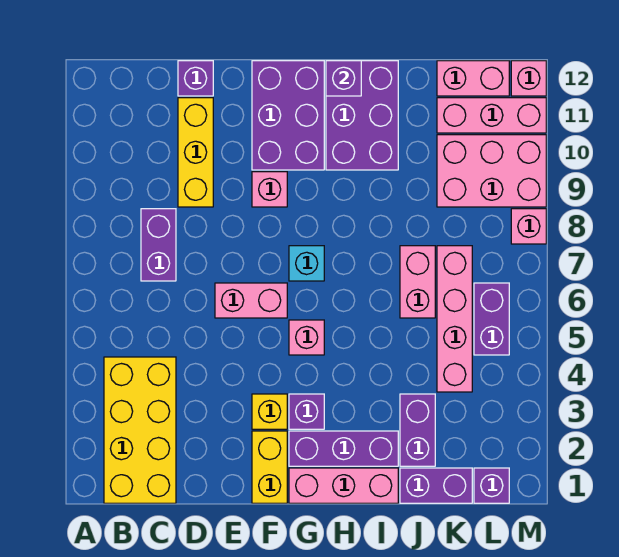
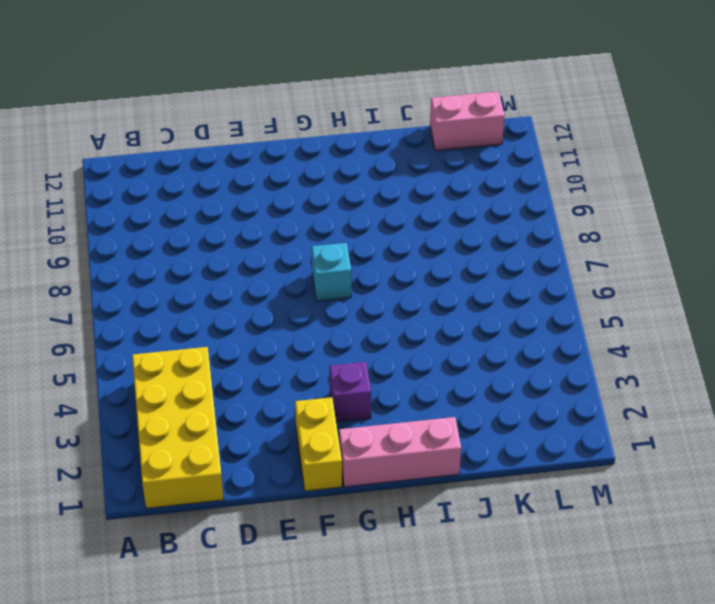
none -> purple brick C7:C8 level 1
none -> yellow brick D9:D11 level 1
none -> purple brick D12 level 1

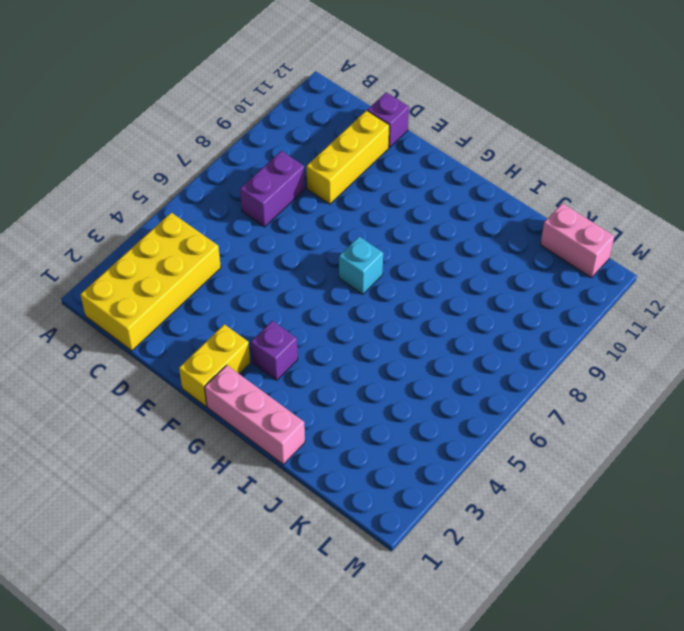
none -> pink brick E6:F6 level 1
none -> yellow brick F3 level 1
none -> pink brick F9 level 1

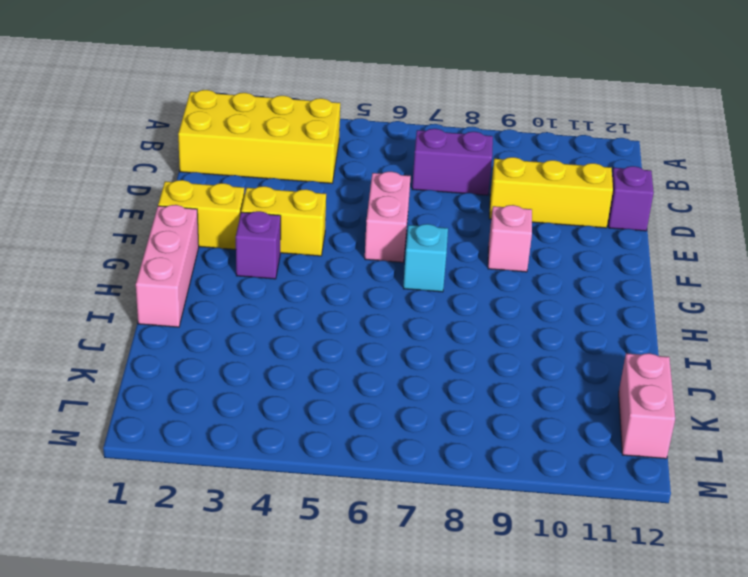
yellow brick F3:F4 level 1 -> yellow brick F3 level 1
none -> purple brick F10:G12 level 1
none -> purple brick G2:I2 level 1
none -> pink brick G5 level 1

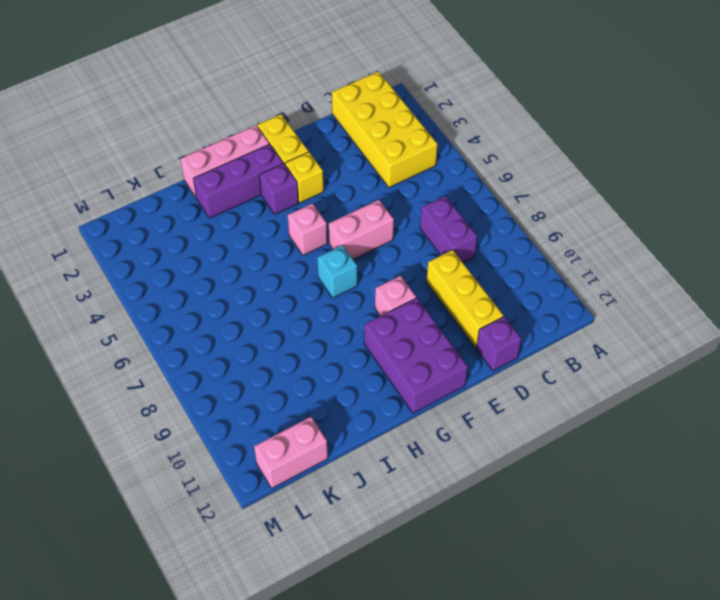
none -> purple brick H10:I12 level 1
none -> purple brick J1:K1 level 1
none -> purple brick J2:J3 level 1

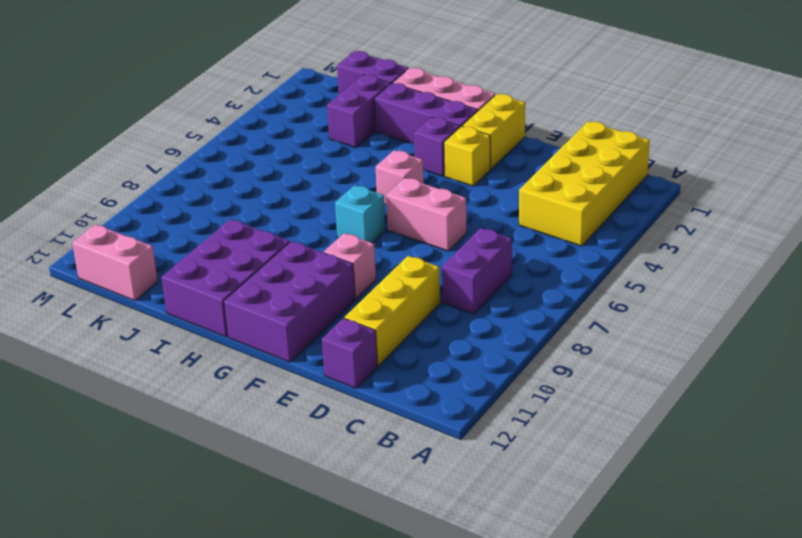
none -> pink brick J6:J7 level 1
none -> pink brick K4:K7 level 1
none -> pink brick K9:M10 level 1

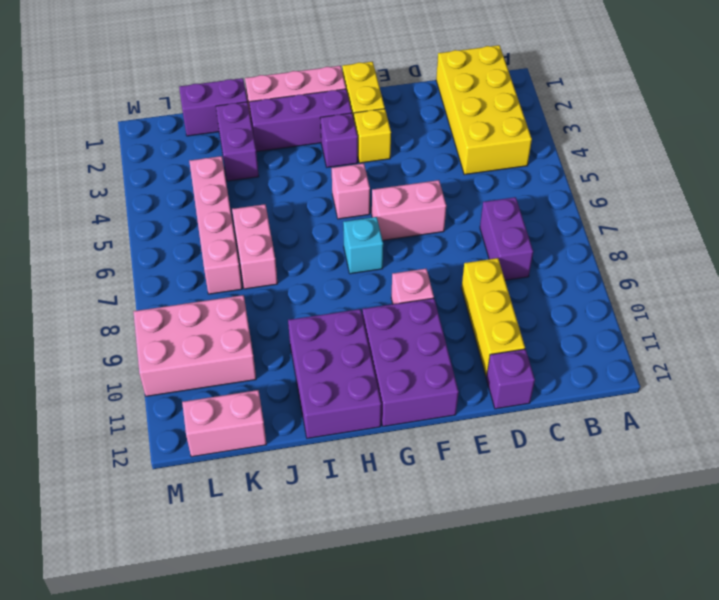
none -> pink brick K11:M11 level 1
none -> purple brick L1 level 1
none -> purple brick L5:L6 level 1

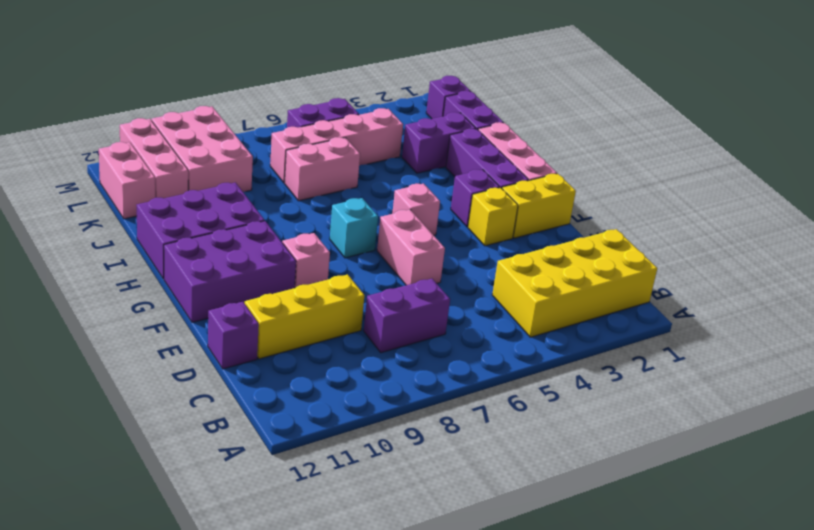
none -> pink brick M8 level 1
none -> pink brick M12 level 1
none -> purple brick H12 level 2

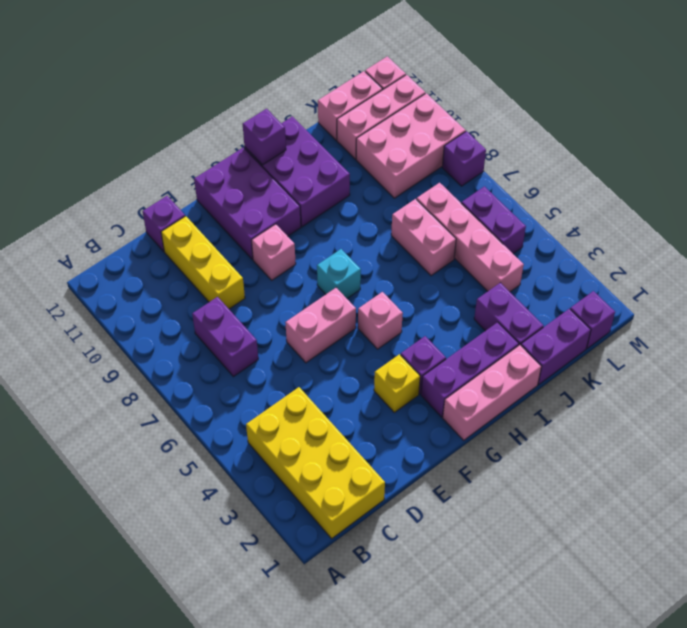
purple brick M8 level 1 -> pink brick M8 level 1
none -> yellow brick F1:F2 level 1

